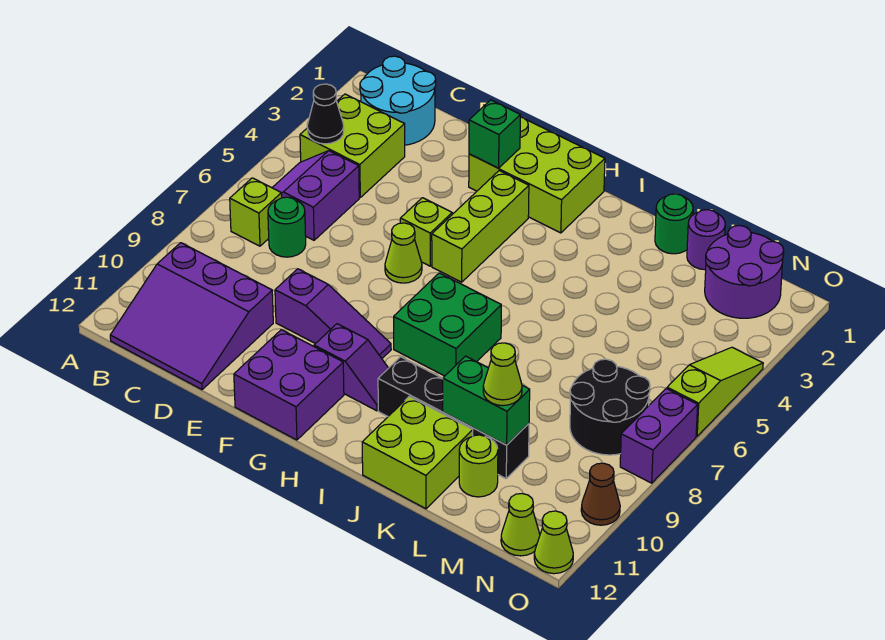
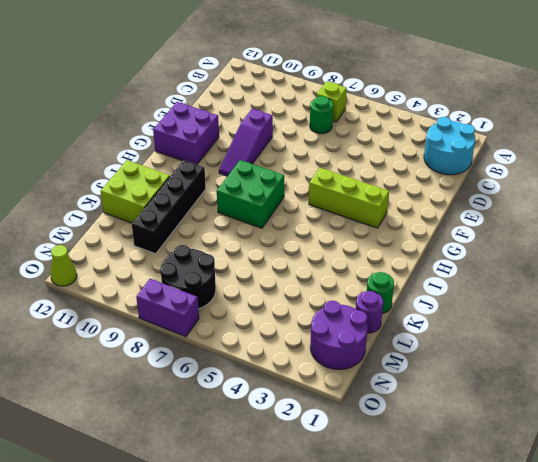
none -> lime brick B3:C4 level 1
none -> purple slope B5:C6 level 1 top C
none -> purple slope B10:D12 level 1 top 10
none -> lime brick F1:H2 level 1

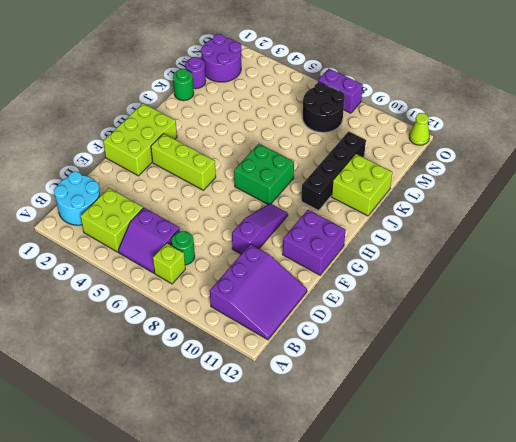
none -> lime brick F5 level 1
none -> lime cone F6 level 1
none -> purple slope G10:H10 level 1 top G
none -> lime round brick L11 level 1

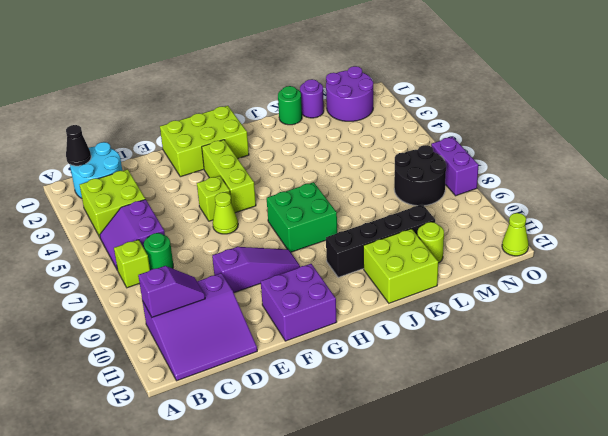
black cone B1 level 2 -> black cone B4 level 2
purple slope B10:C10 level 2 top B -> purple slope G10:H10 level 1 top G
none -> lime cone N12 level 1
none -> lime slope O4:O6 level 1 top 6
none -> brown cone O10 level 1
none -> green brick F2 level 2

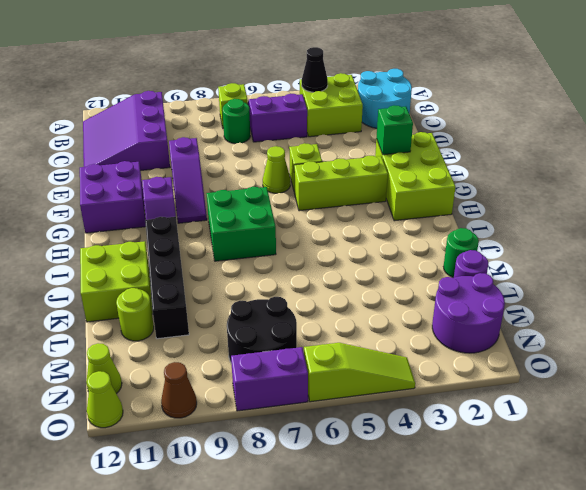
none -> green brick K10:L10 level 2
none -> lime cone L10 level 3

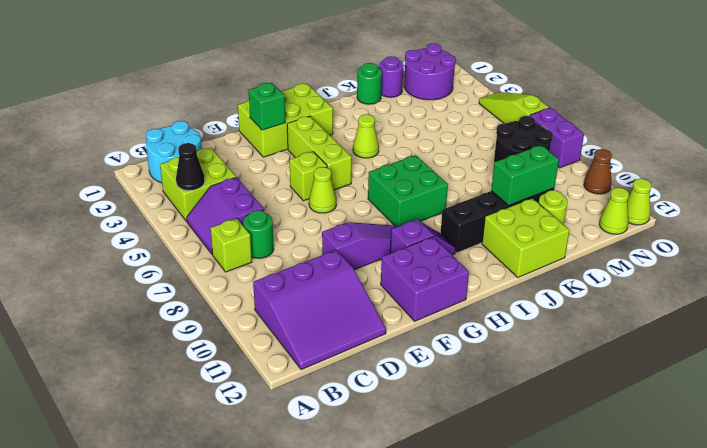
lime cone I4 level 1 -> lime cone L10 level 3

